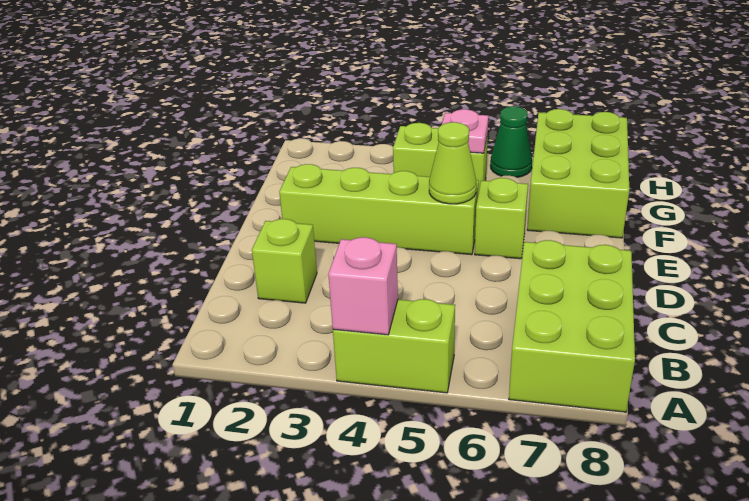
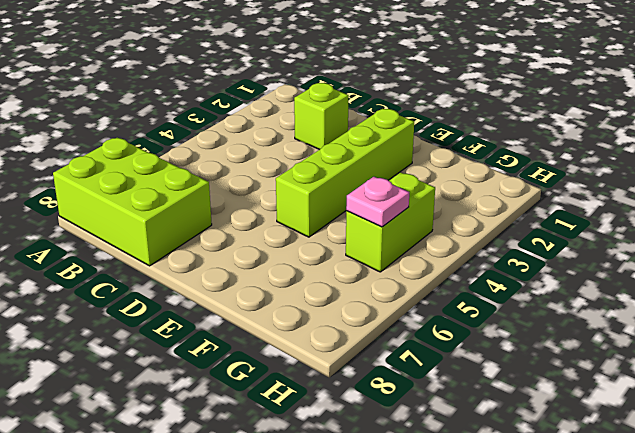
none -> lime brick A4:A5 level 1
none -> lime brick E6 level 1

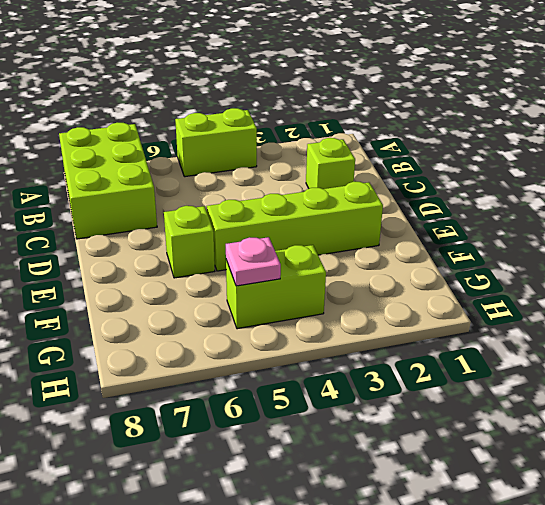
none -> lime brick F7:H8 level 1
none -> green cone H6 level 1

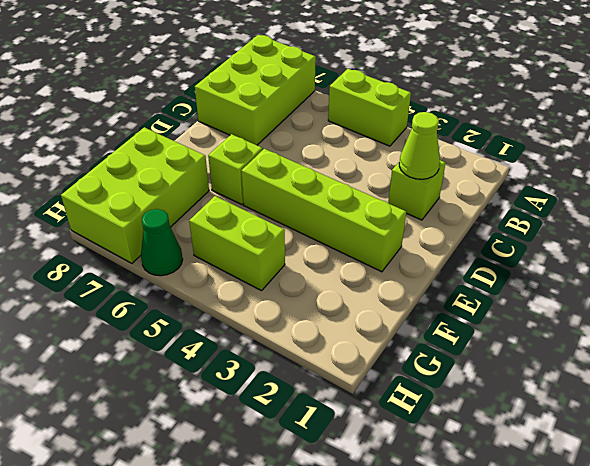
lime cone C2 level 2 -> lime cone E5 level 2
none -> pink brick A4 level 2
none -> pink plate G5 level 2

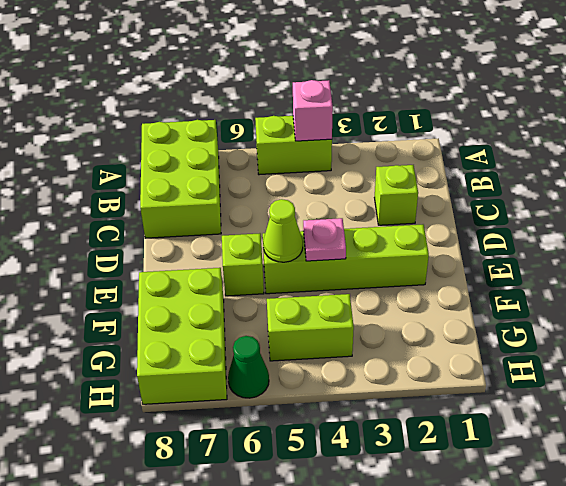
pink plate E4 level 2 -> pink plate G5 level 2

